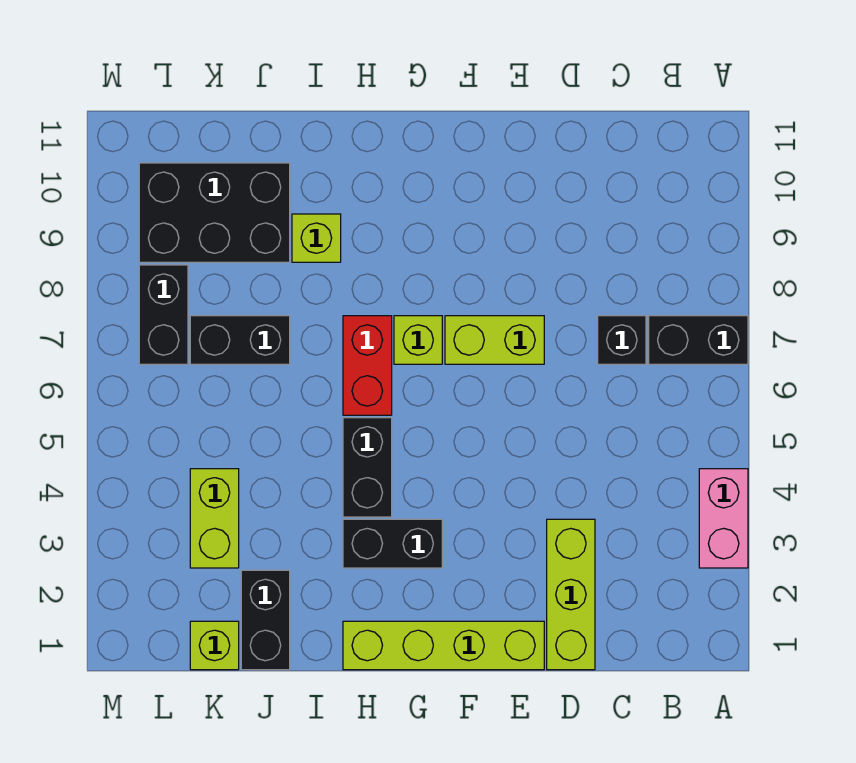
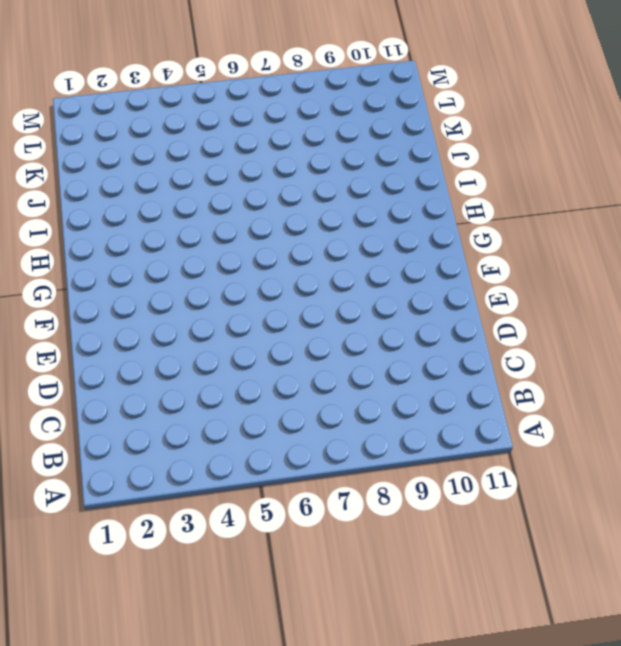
none -> pink brick A3:A4 level 1
none -> black brick A7:B7 level 1
none -> black brick C7 level 1

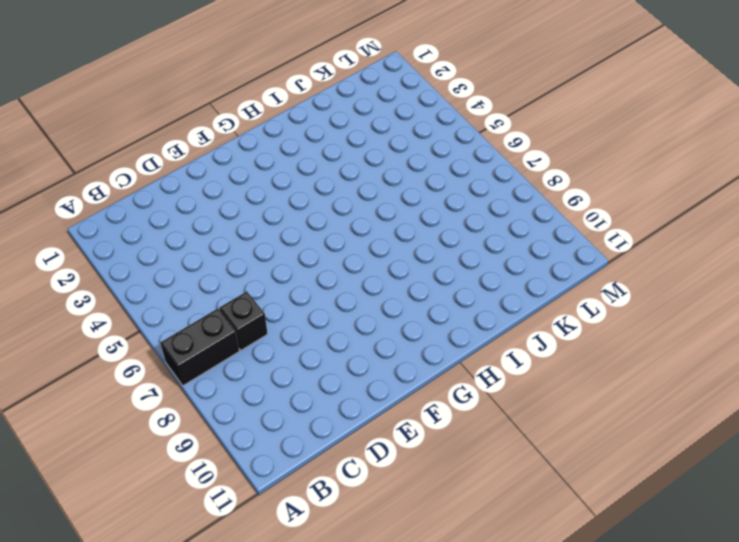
none -> pink brick A3:A4 level 1
none -> lime brick D1:D3 level 1
none -> lime brick E1:H1 level 1

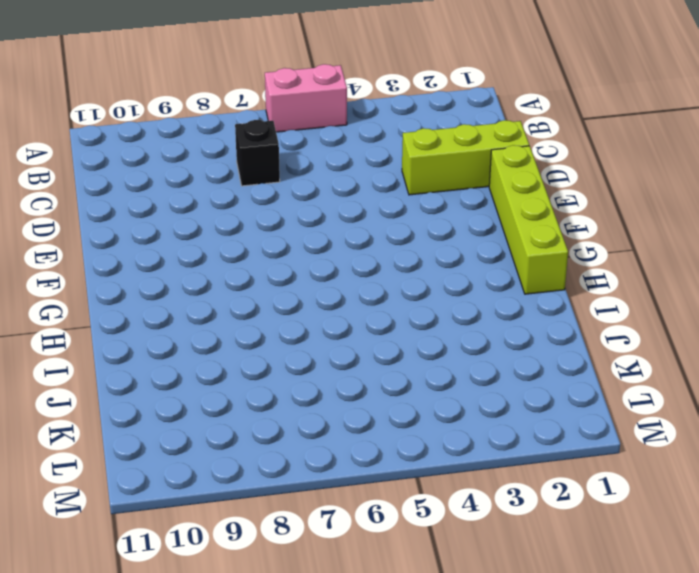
pink brick A5:A6 level 1 -> pink brick A3:A4 level 1
none -> black brick A7:B7 level 1
none -> lime brick E7:F7 level 1
none -> black brick G3:H3 level 1

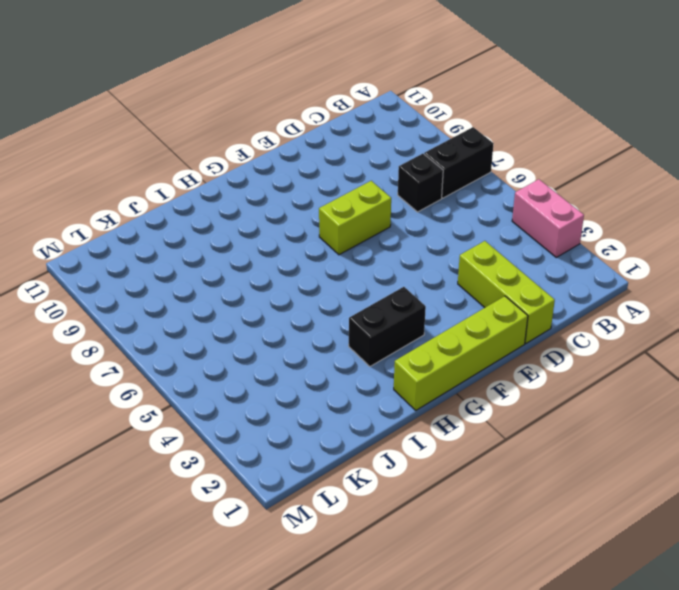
none -> lime brick G7 level 1
none -> black brick H4:H5 level 1
none -> red brick H6:H7 level 1

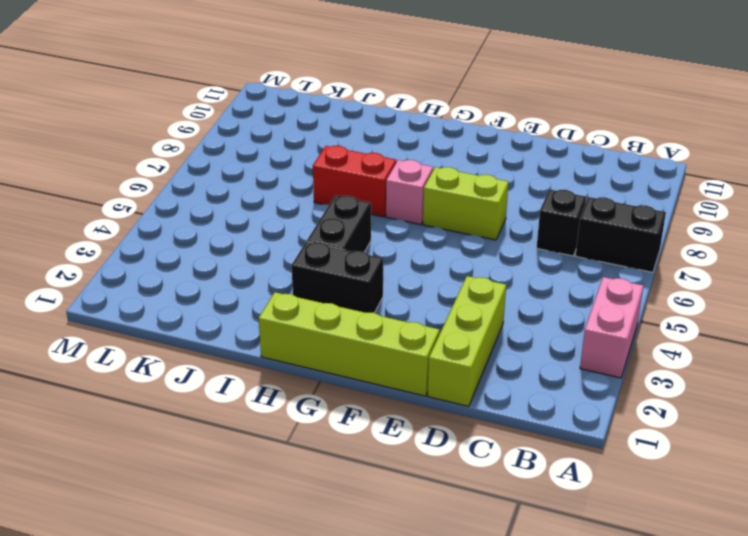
pink brick G7 level 1 -> lime brick G7 level 1
red brick H7:I7 level 1 -> red brick H6:H7 level 1
none -> lime brick I9 level 1
none -> black brick J1:J2 level 1
none -> black brick J7:K7 level 1

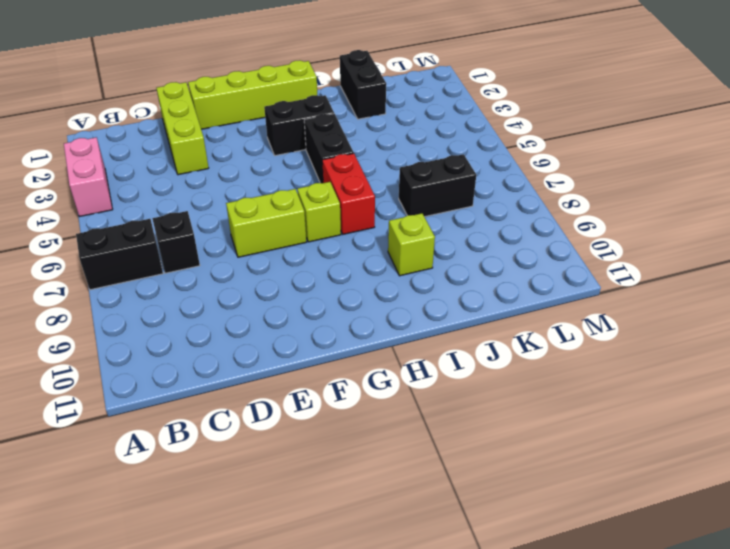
none -> black brick J9:L10 level 1
none -> lime brick K1 level 1
none -> lime brick K3:K4 level 1

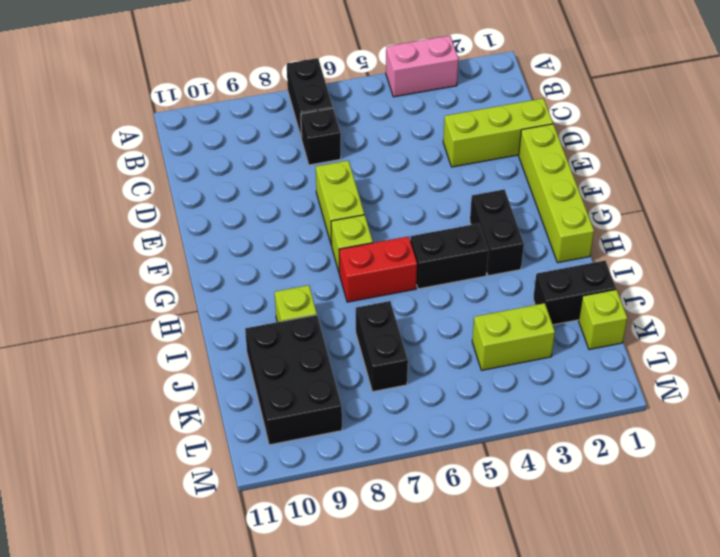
none -> black brick L7:L8 level 1

